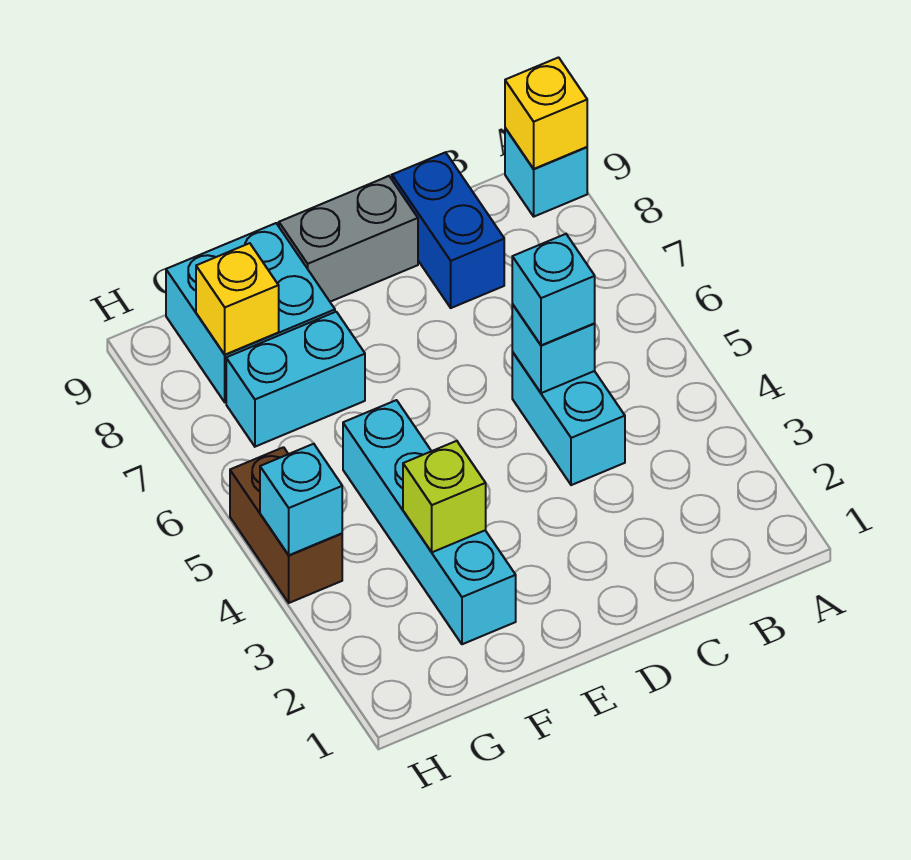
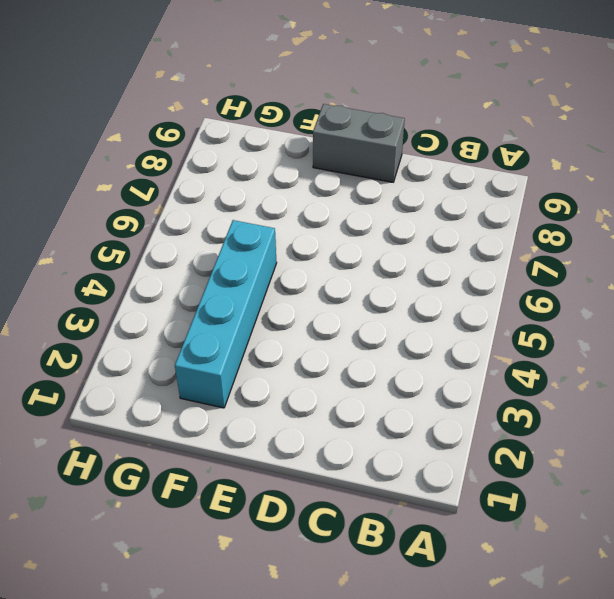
none -> cyan brick A9 level 1
none -> cyan brick C4:C5 level 1
none -> blue brick C8:C9 level 1

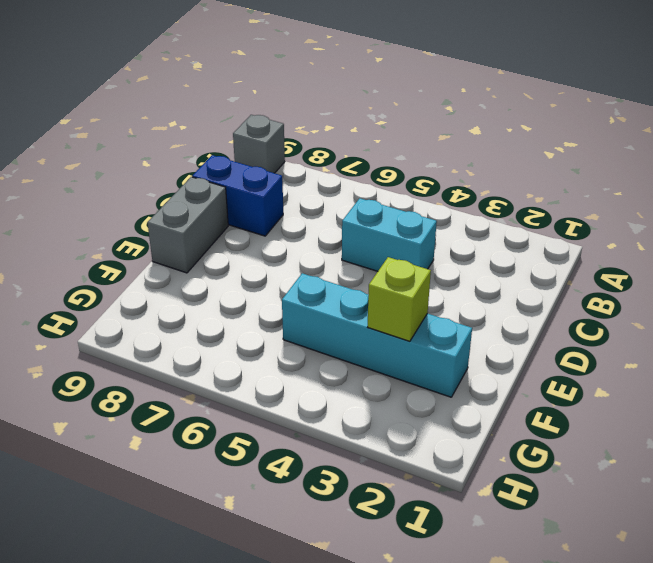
grey brick A9 level 1 -> cyan brick A9 level 1
none -> cyan brick F7:G7 level 1
none -> cyan brick F8:G9 level 1
none -> brown brick H4:H5 level 1

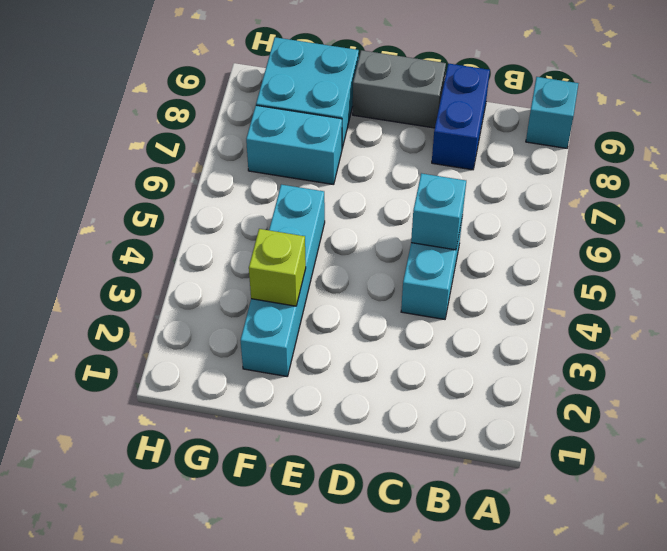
none -> brown brick H4:H5 level 1
none -> yellow brick A9 level 2
none -> yellow brick G8 level 2

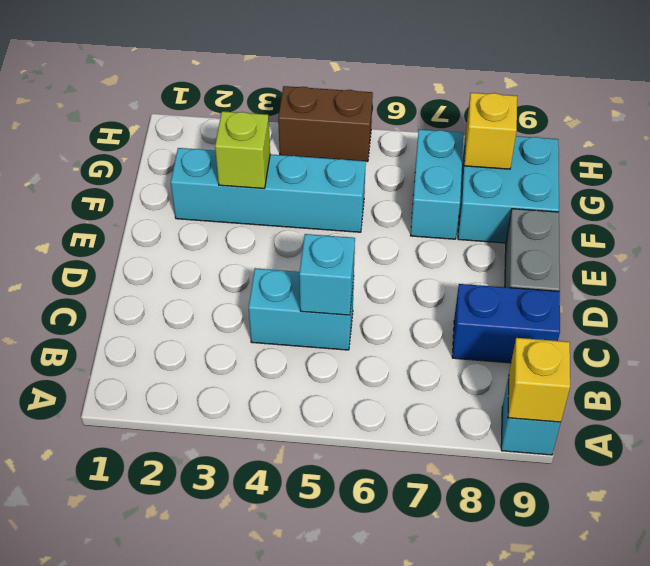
none -> cyan brick H4 level 2
none -> cyan brick C5 level 3

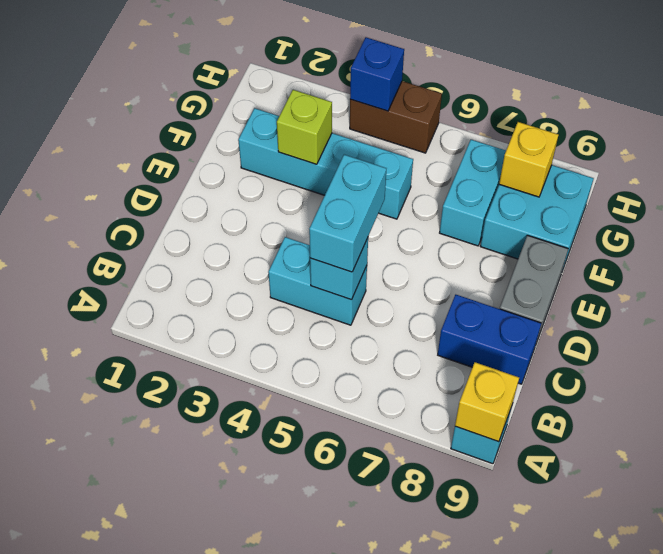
cyan brick C5:D5 level 3 -> cyan brick C5 level 3
blue brick H4 level 2 -> cyan brick H4 level 2

